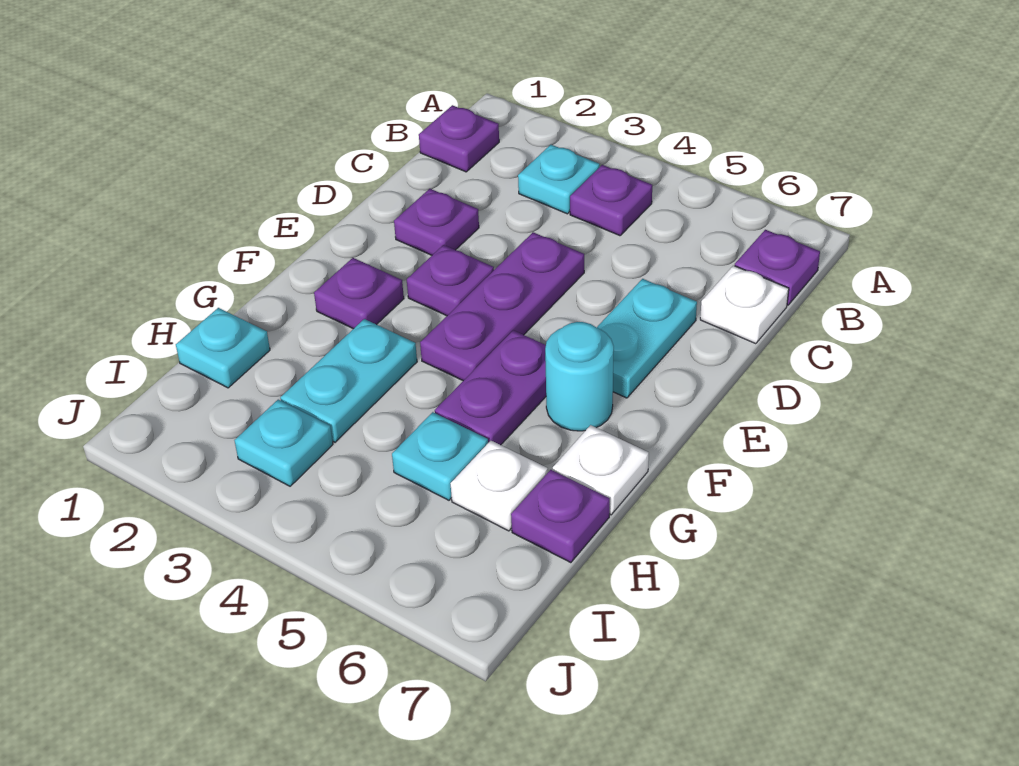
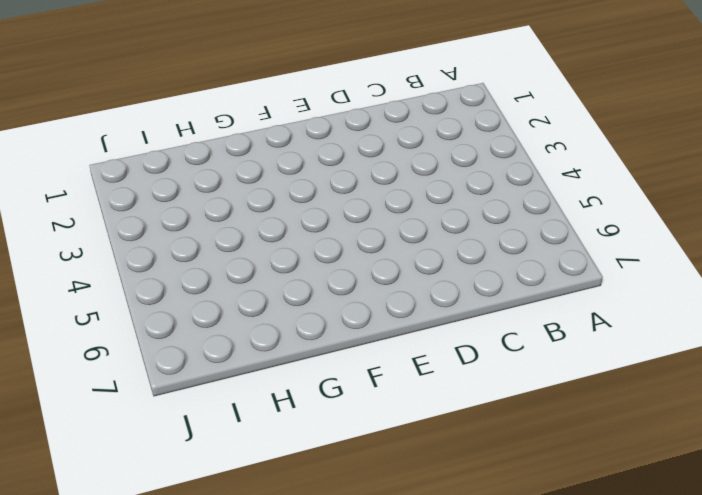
none -> purple plate B1 level 1
none -> cyan plate B3 level 1
none -> purple plate B4 level 1

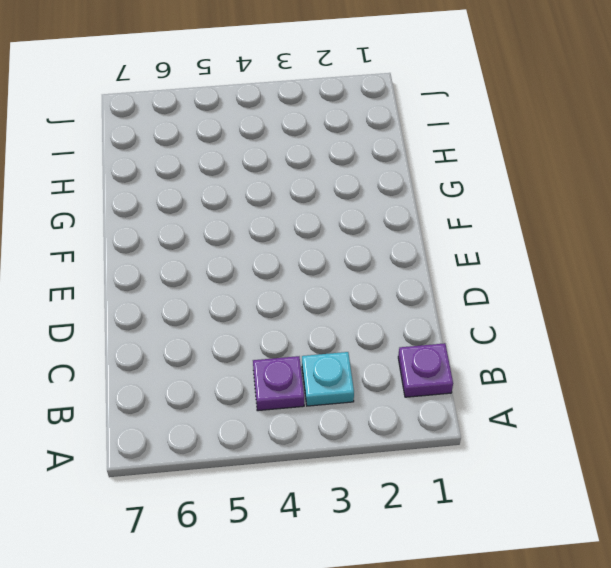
none -> purple plate B7 level 1
none -> white plate C7 level 1
none -> purple plate D2 level 1

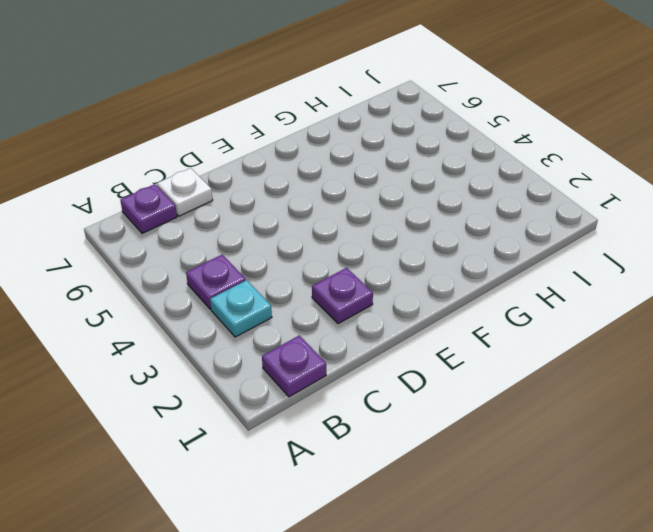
none -> purple plate D4:F4 level 1
none -> cyan plate D6:E6 level 1
none -> purple plate E3 level 1

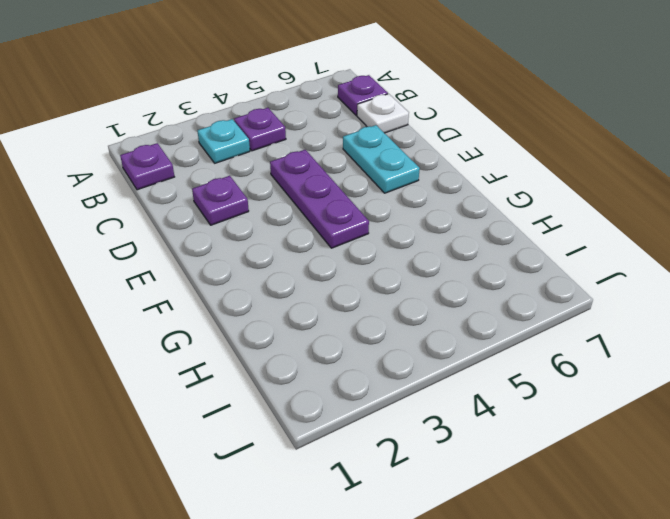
none -> purple plate E3 level 1
none -> purple plate F2 level 1
none -> purple plate F5:G5 level 1

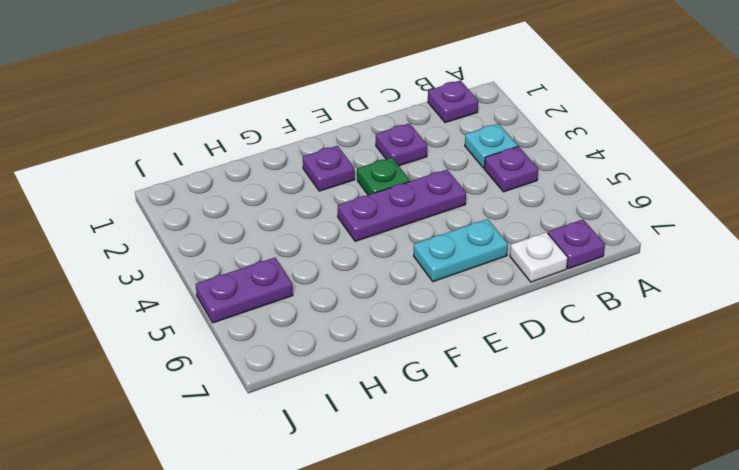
green plate E3 level 1 -> purple plate E3 level 1
purple plate I5:J5 level 1 -> purple plate F5:G5 level 1
none -> cyan round brick F6 level 1
none -> cyan plate G3:H3 level 1
none -> white plate G7 level 1

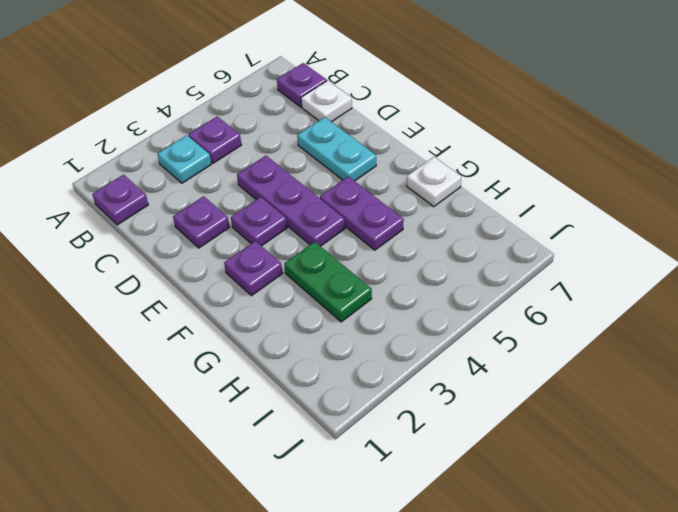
green plate G3:H3 level 1 -> cyan plate G3:H3 level 1
none -> cyan round brick F6 level 1
none -> cyan plate H1 level 1
none -> cyan plate H5 level 1

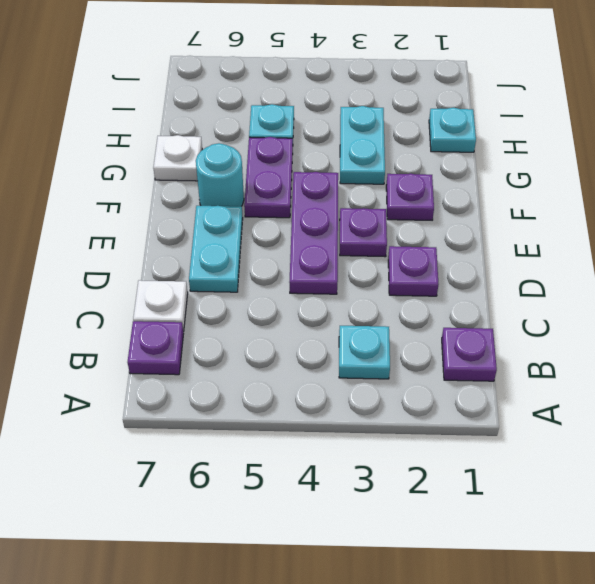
none -> purple plate B4 level 1
none -> white plate H6 level 1
none -> purple plate H7 level 1

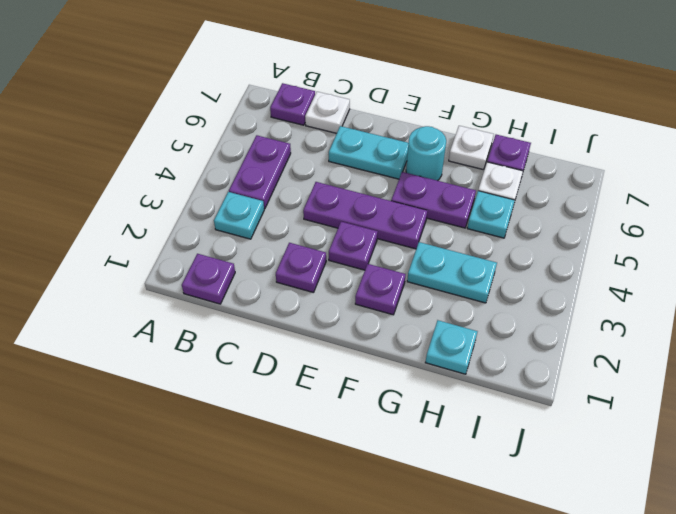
purple plate B4:B5 level 1 -> purple plate B4 level 1
none -> cyan plate I3 level 1

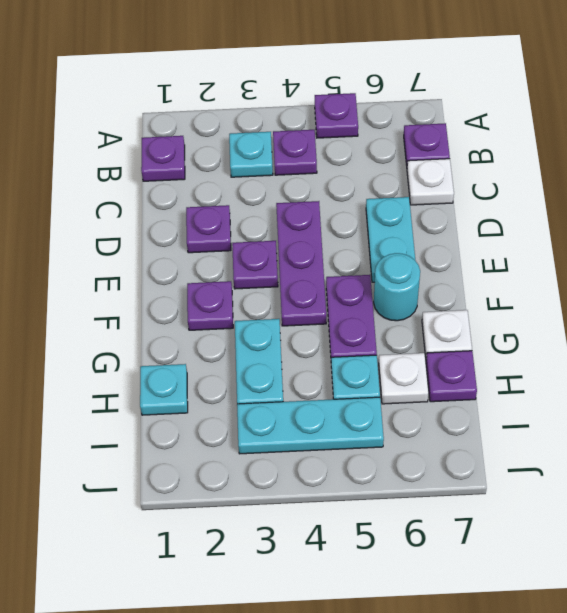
purple plate A5 level 1 -> none
cyan plate I3:I5 level 1 -> cyan plate I3 level 1

